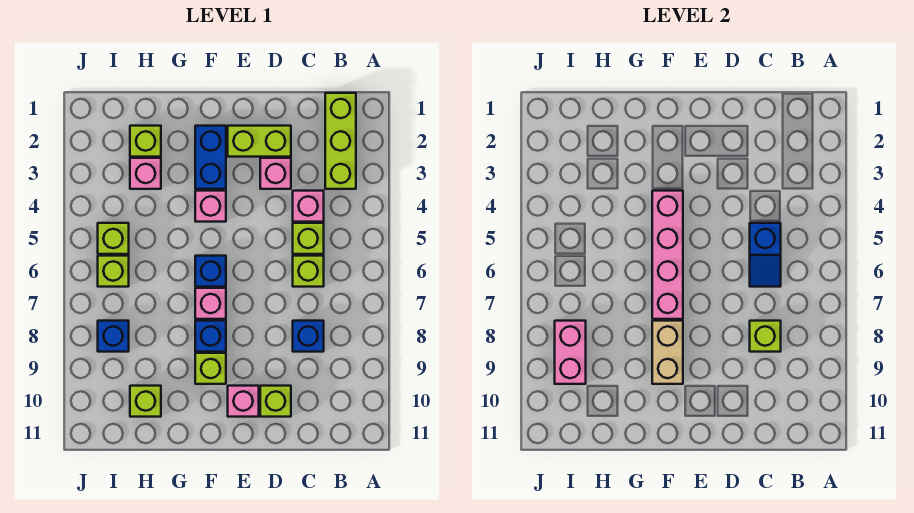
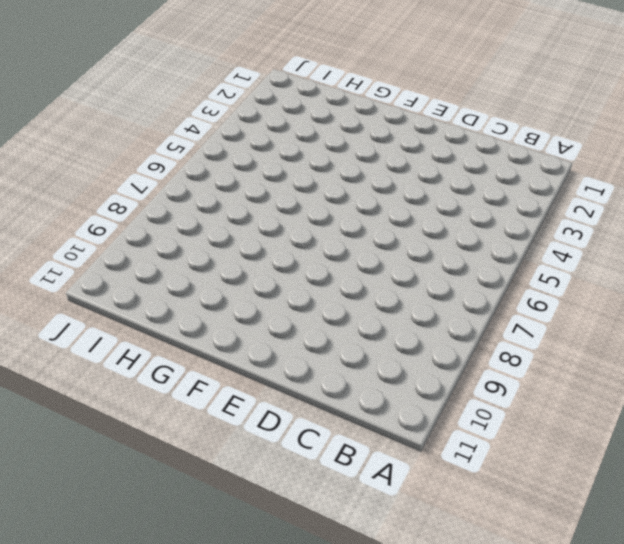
none -> lime brick B1:B3 level 1
none -> pink brick C4 level 1
none -> lime brick C5 level 1

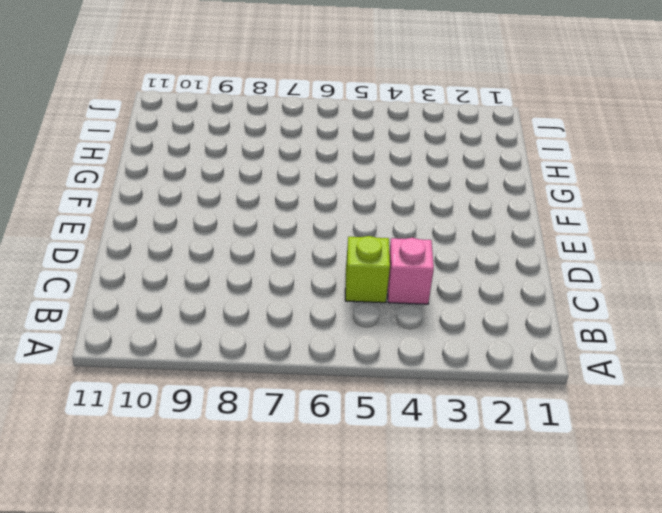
none -> lime brick B1:B3 level 1
none -> lime brick C6 level 1
none -> blue brick C8 level 1

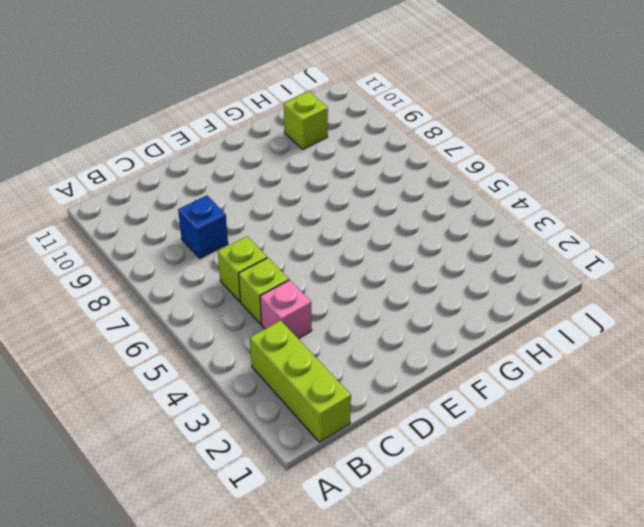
none -> lime brick D2:E2 level 1
none -> pink brick D3 level 1
none -> lime brick D10 level 1

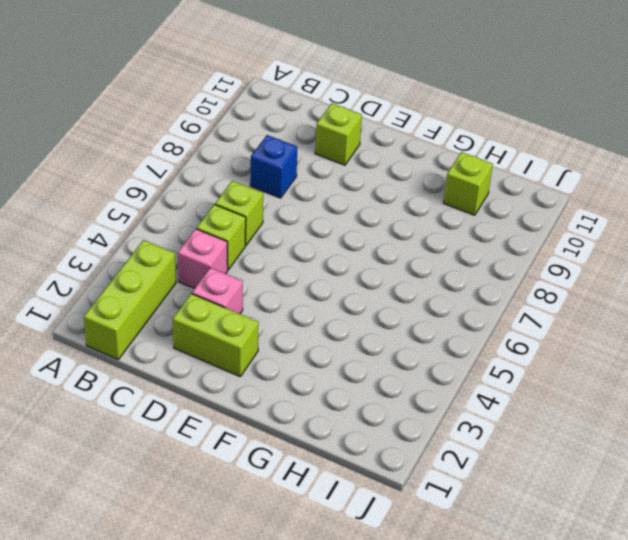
none -> pink brick E10 level 1
none -> blue brick F2:F3 level 1
none -> pink brick F4 level 1

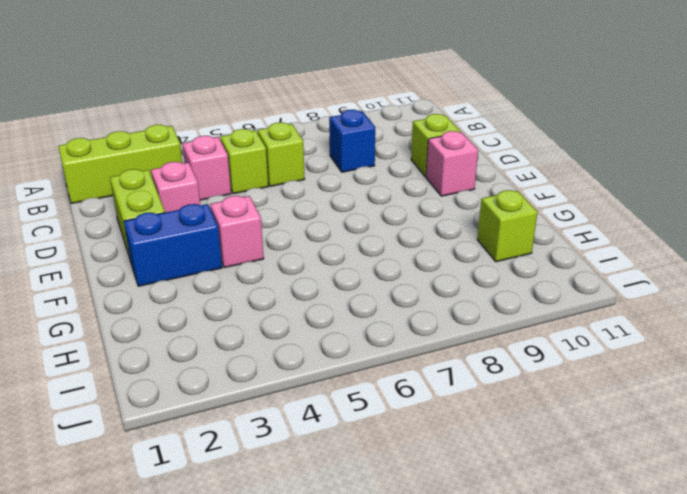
none -> blue brick F6 level 1
none -> pink brick F7 level 1
none -> blue brick F8 level 1

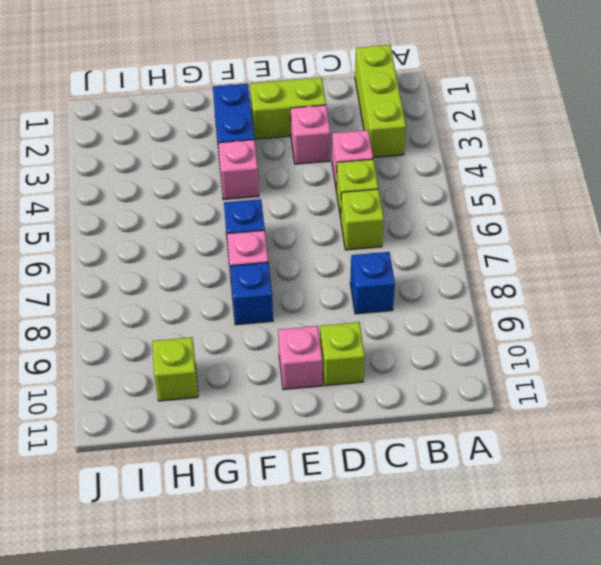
none -> lime brick F9 level 1
none -> lime brick H2 level 1
none -> pink brick H3 level 1

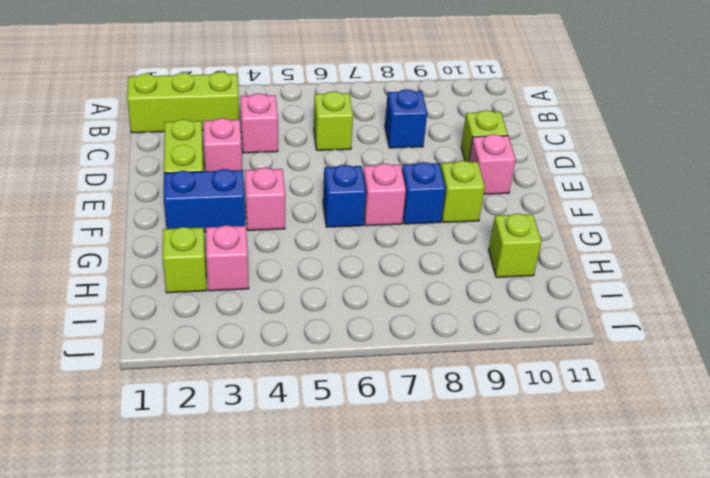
none -> lime brick C5 level 1
none -> lime brick I5 level 1
none -> lime brick I6 level 1

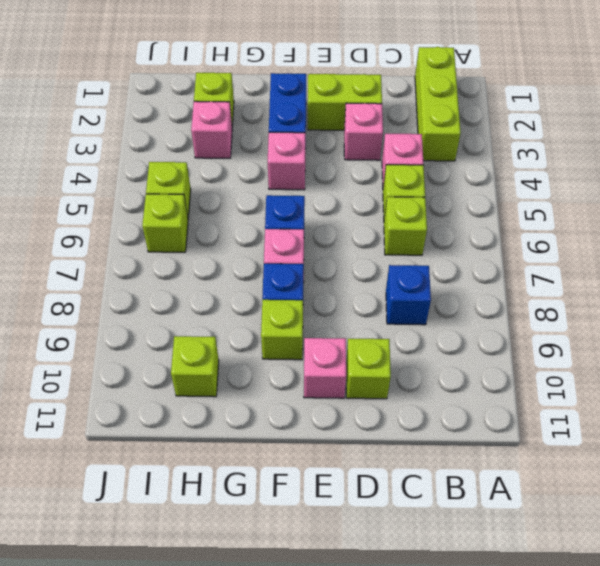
none -> blue brick I8 level 1
none -> blue slope C5:C6 level 2 top 5
none -> lime brick C8 level 2

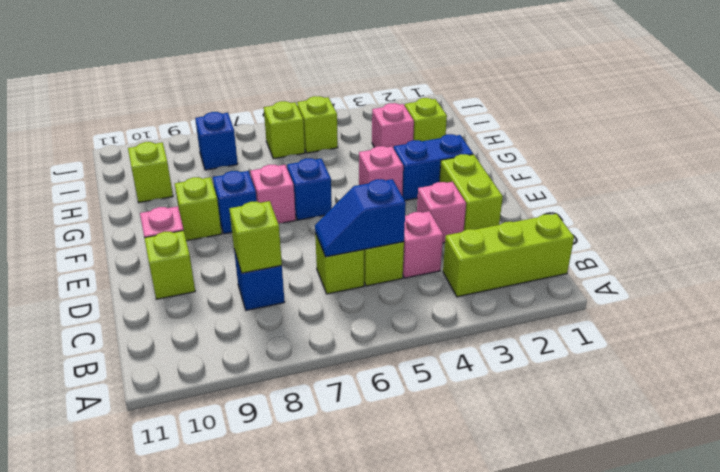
none -> pink brick F4:F7 level 2
none -> tan brick F8:F9 level 2
none -> pink brick I8:I9 level 2

